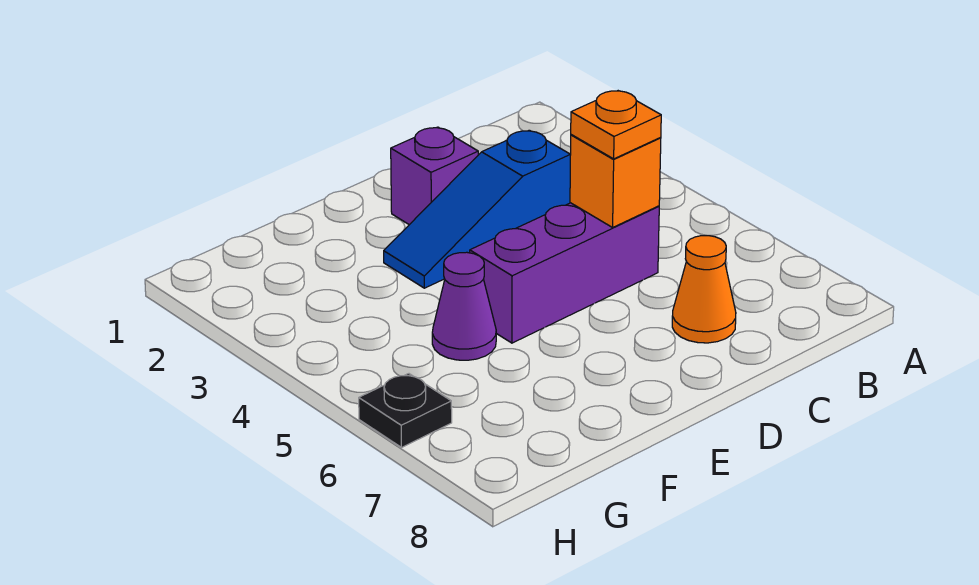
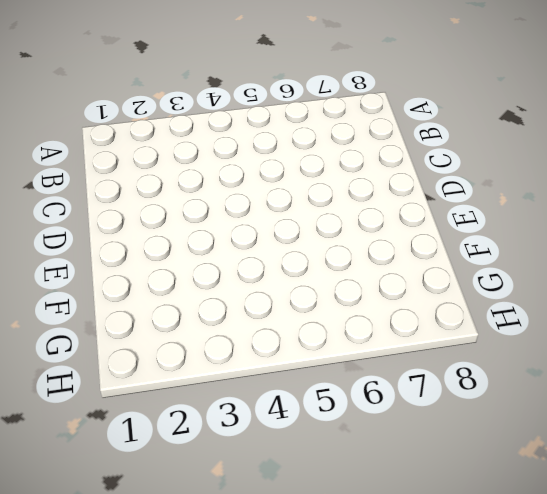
none -> blue slope C3:E3 level 1 top C
none -> purple brick C5:E5 level 1

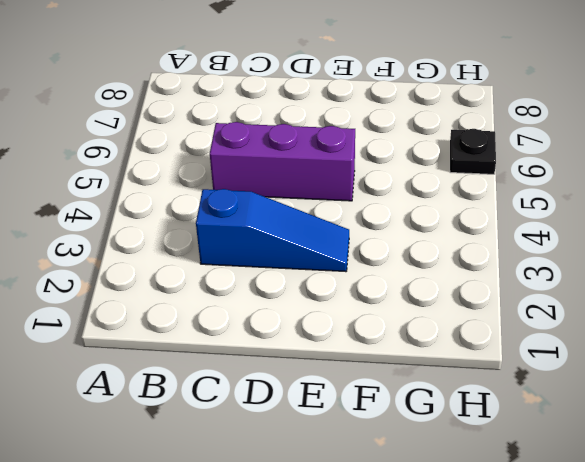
none -> orange cone C7 level 1
none -> purple brick D2 level 1

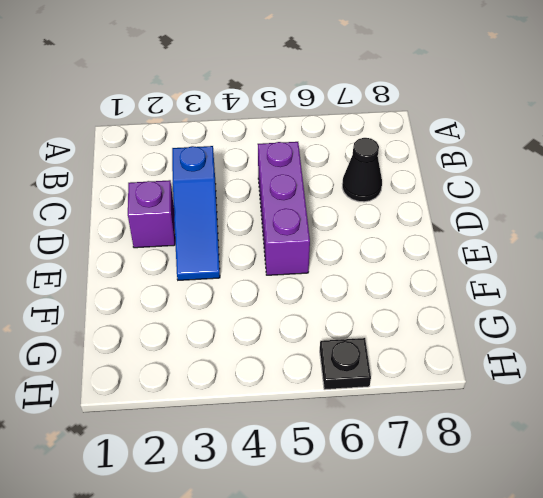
black cone C7 level 1 -> orange cone C7 level 1
none -> purple cone F5 level 1
none -> orange brick C5 level 2

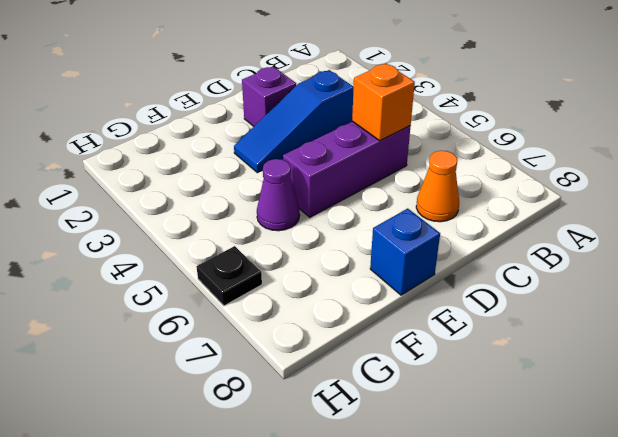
blue brick E8 level 1 -> none
none -> orange plate C5 level 3

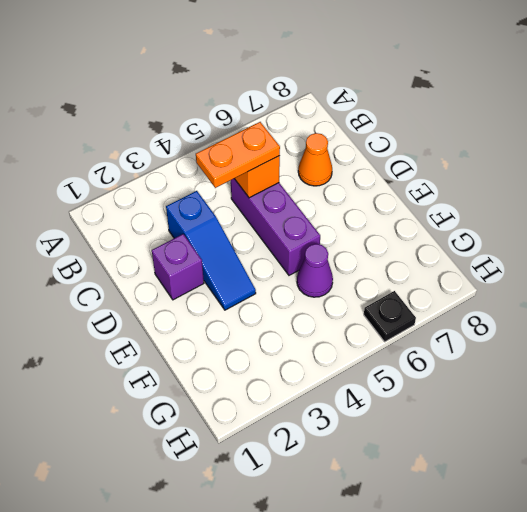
orange plate C4:C5 level 3 -> orange plate C5 level 3

